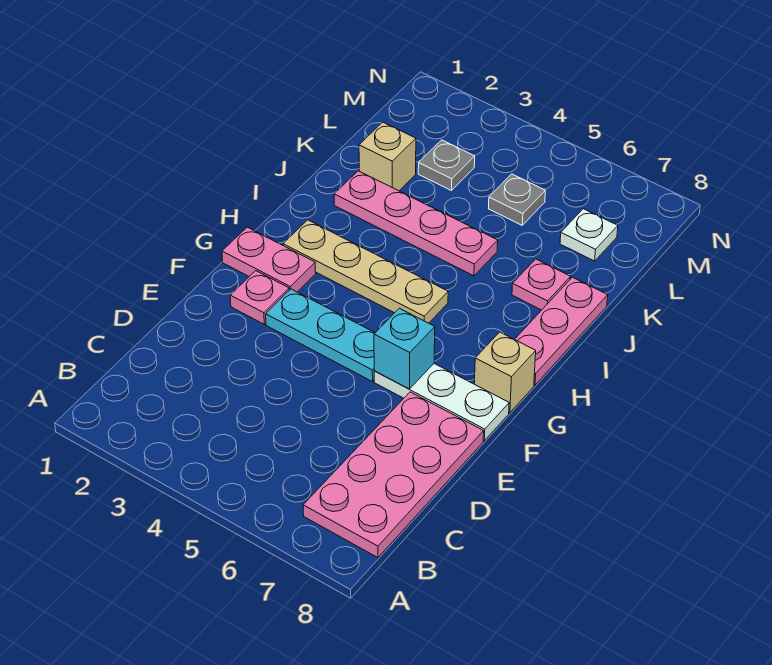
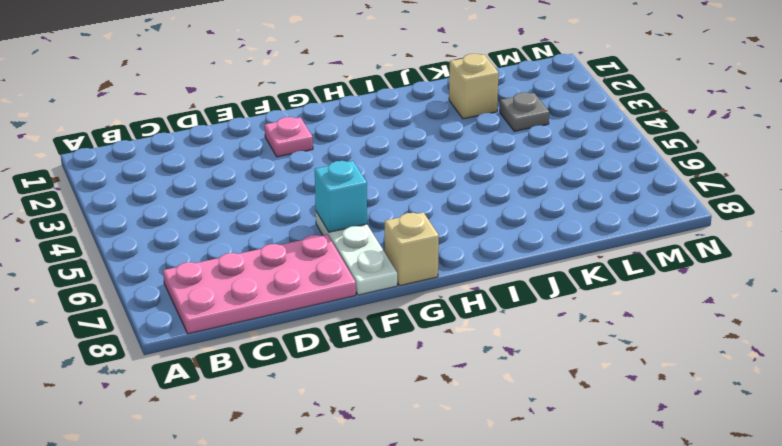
none -> cyan plate F3:F5 level 1
none -> pink plate G1:G2 level 1
none -> tan plate H2:H5 level 1

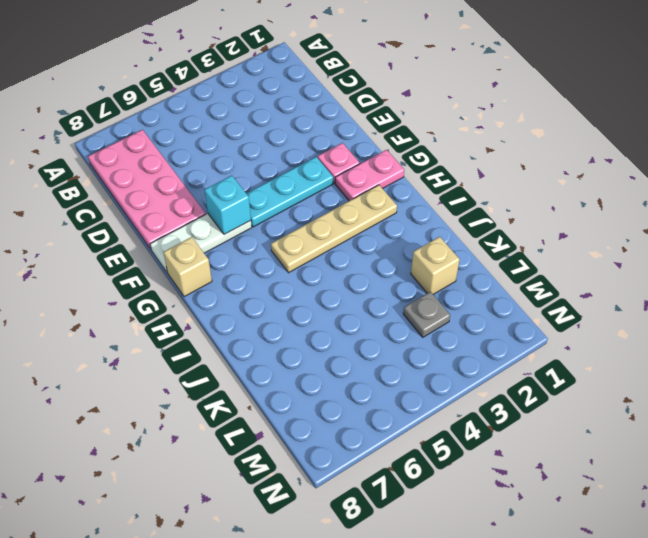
none -> pink plate H8:J8 level 1
none -> pink plate J2:J5 level 1
none -> pink plate J7 level 1

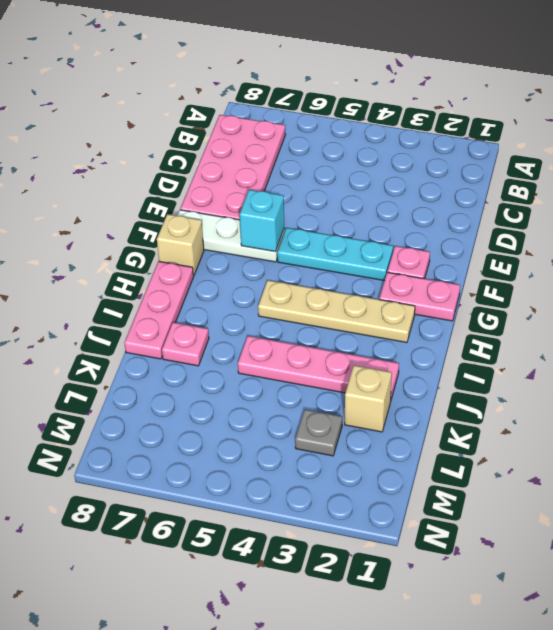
none -> grey plate L5 level 1
none -> white plate L7 level 1

